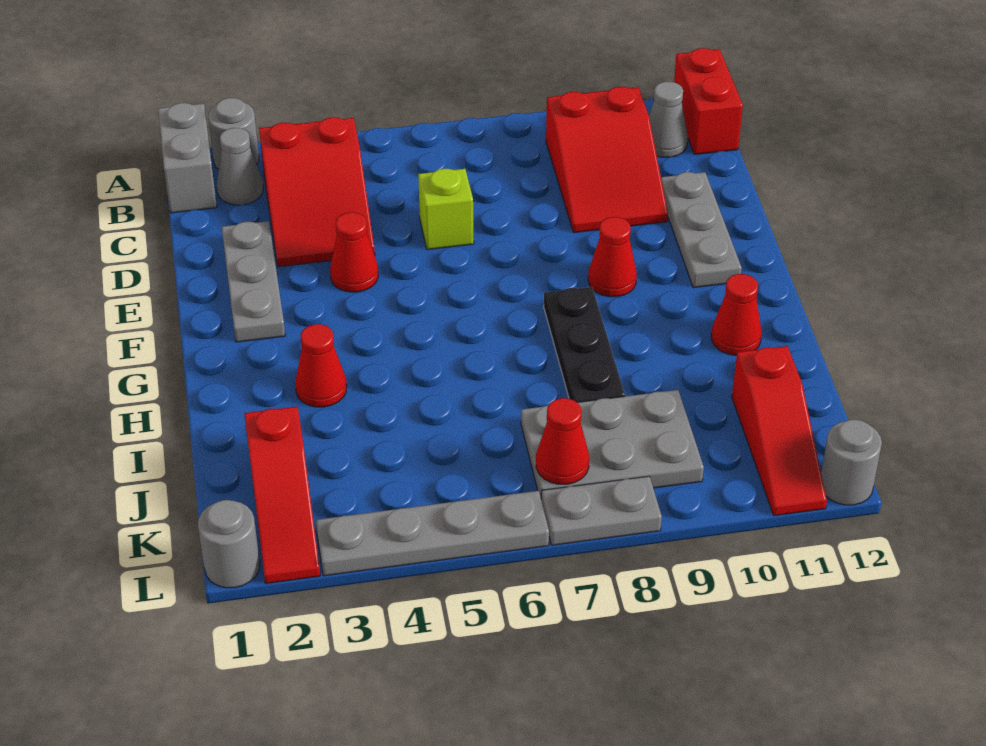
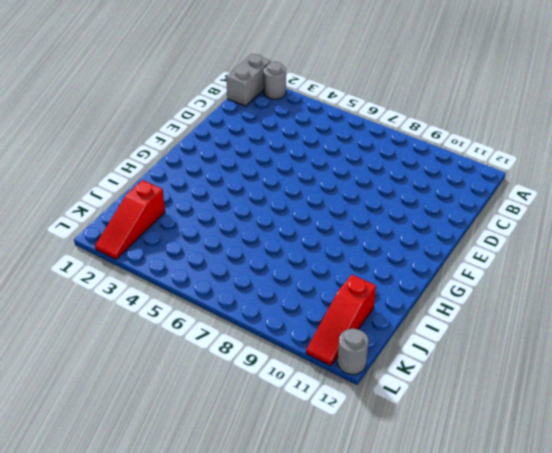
none -> red brick A12:B12 level 1
none -> grey cone B2 level 1
none -> red slope B3:D4 level 1 top B

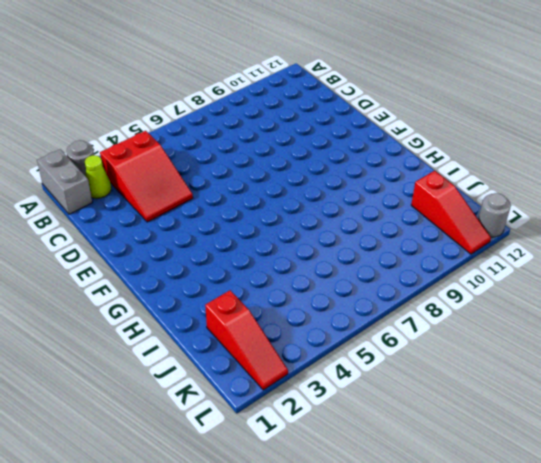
lime cone B2 level 1 -> grey cone B2 level 1
none -> red brick A12:B12 level 1
none -> red slope B9:D10 level 1 top B
none -> grey cone B11 level 1

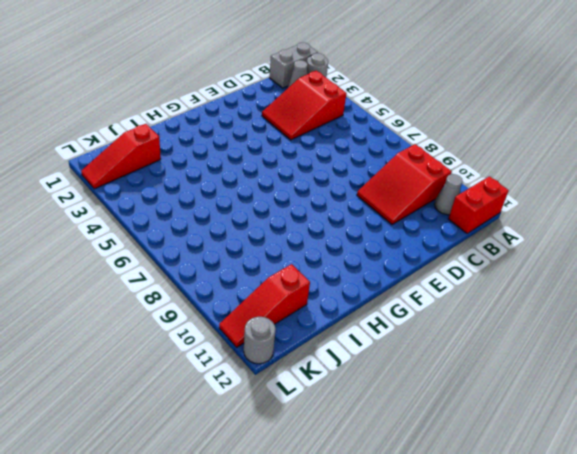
none -> grey plate D2:F2 level 1
none -> lime brick D6 level 1
none -> grey plate D11:F11 level 1

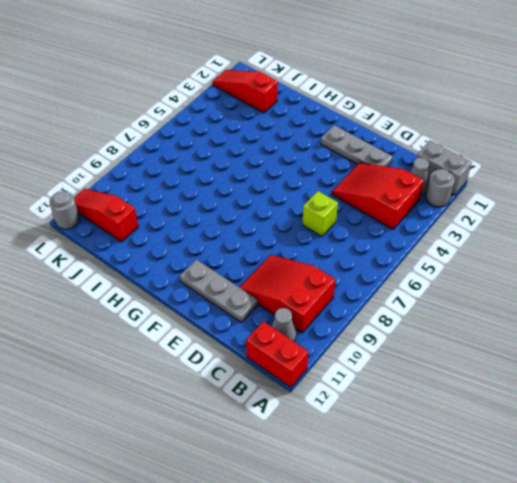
none -> red cone E4 level 1
none -> red cone F9 level 1
none -> black plate G8:I8 level 1

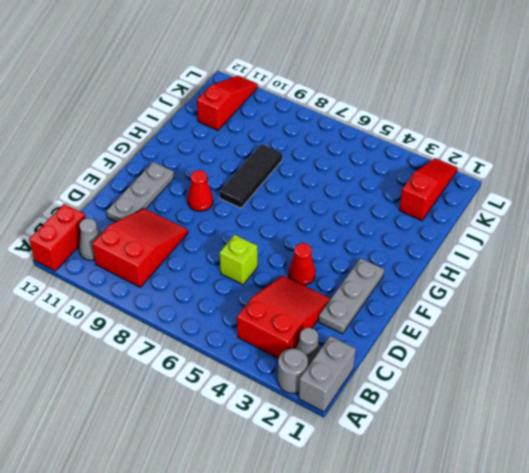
black tile G8:I8 level 1 -> black plate G8:I8 level 1
none -> red cone H3 level 1
none -> red cone H11 level 1
none -> grey plate J7:K9 level 1

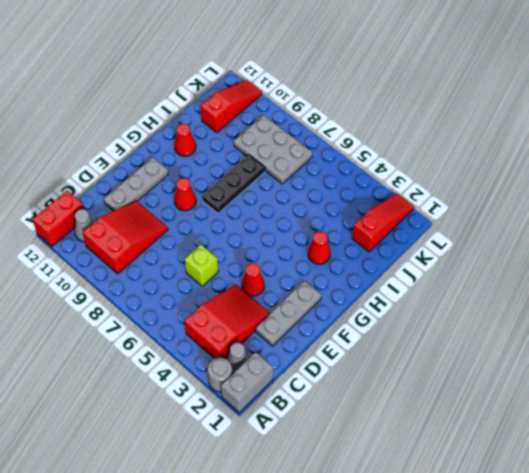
none -> grey round brick L1 level 1
none -> grey plate L3:L6 level 1
none -> grey plate L7:L8 level 1

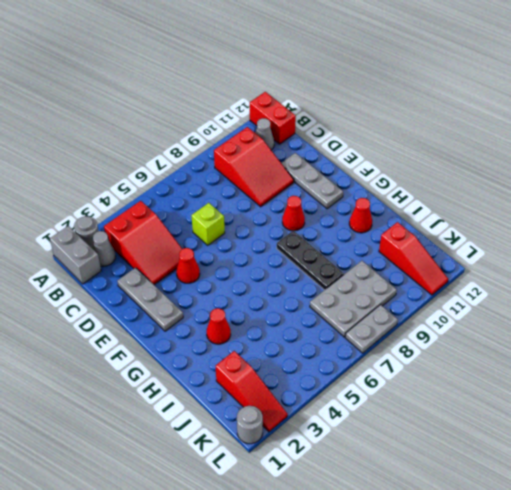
none -> grey plate L3:L6 level 1
none -> grey round brick L12 level 1
none -> red cone K7 level 2

